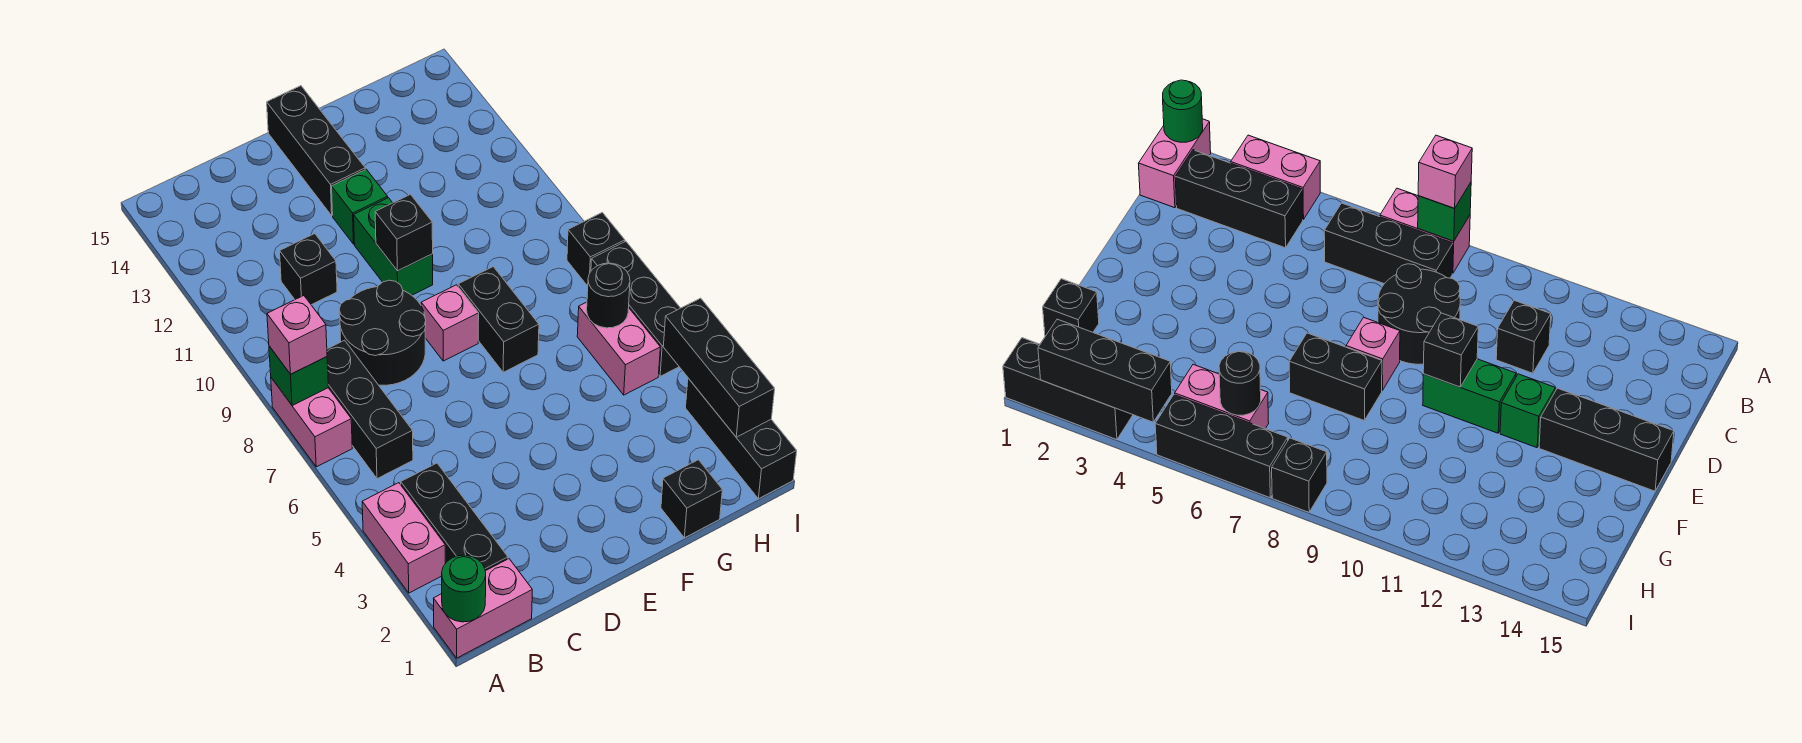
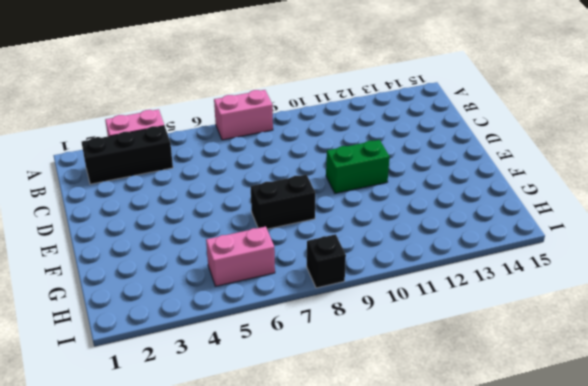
none -> pink brick A1:B1 level 1
none -> black brick B6:B8 level 1
none -> black round brick C8:D9 level 1

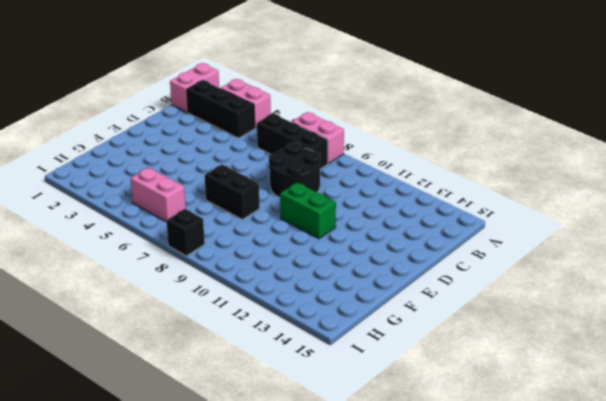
none -> black brick C11 level 1
none -> pink brick E8 level 1
none -> green brick E12 level 1

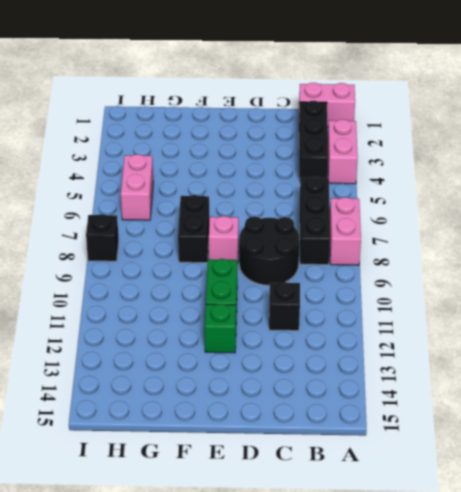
none -> black brick E13:E15 level 1
none -> black brick G1 level 1
none -> black brick I1:I3 level 1

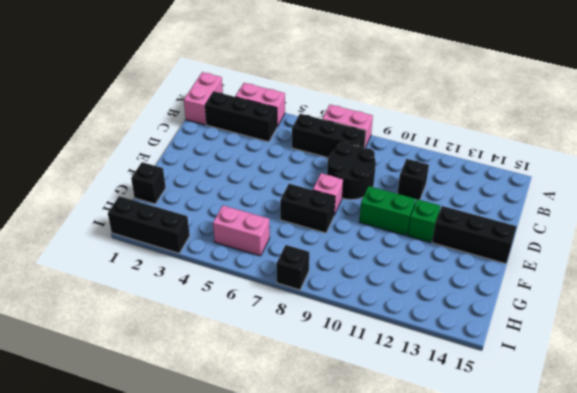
none -> black brick I5:I7 level 1
none -> green round brick A1 level 2
none -> green brick A8 level 2

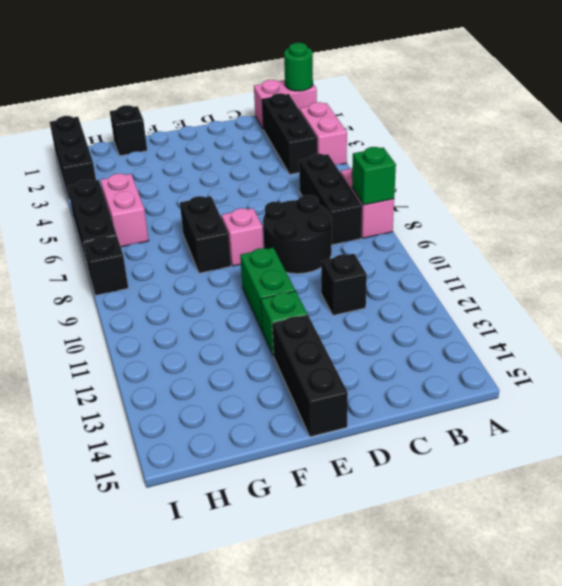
none -> black brick E10 level 2
none -> black round brick H6 level 2
none -> black brick I2:I4 level 2

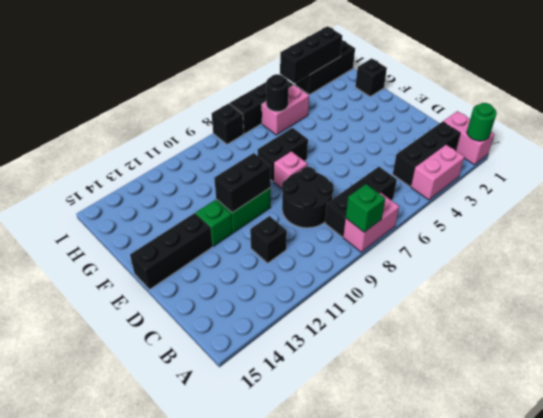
black brick E10:E11 level 2 -> black brick E10 level 2
none -> pink brick A8 level 3

